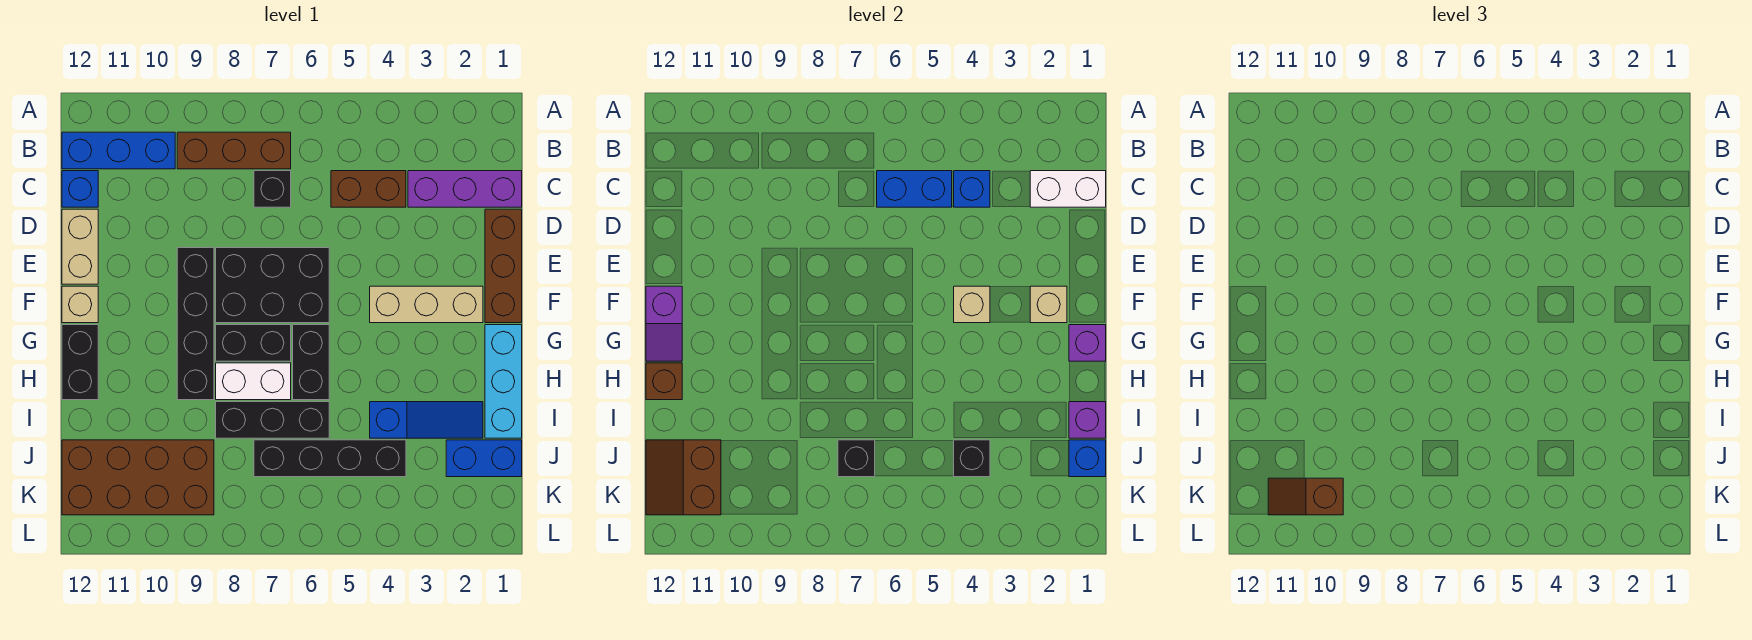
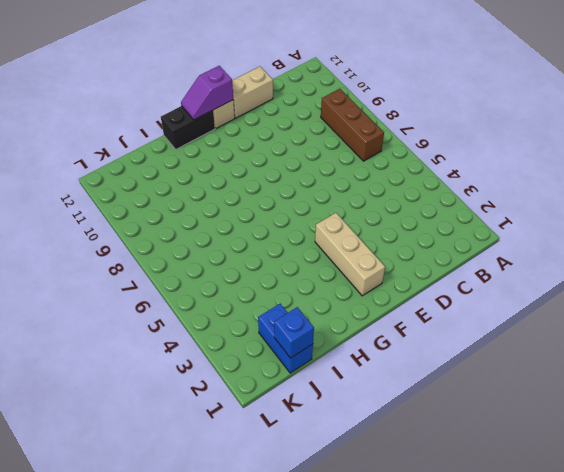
none -> blue brick B10:B12 level 1
none -> purple brick C1:C3 level 1
none -> brown brick C4:C5 level 1
none -> black brick C7 level 1

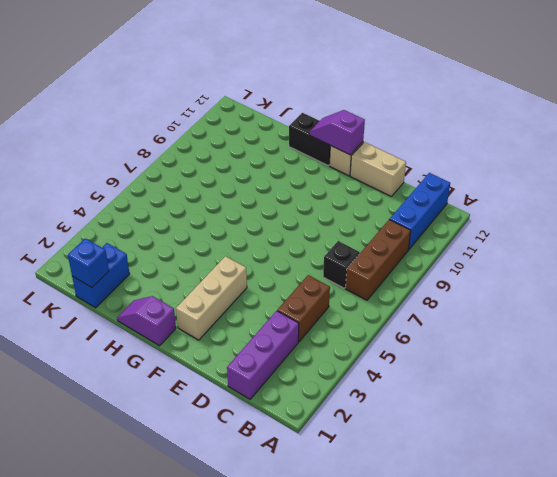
purple slope G1:H1 level 1 top G -> cyan brick G1:I1 level 1
none -> blue brick C12 level 1
none -> brown brick D1:F1 level 1
none -> black brick E6:F8 level 1
none -> black brick E9:H9 level 1

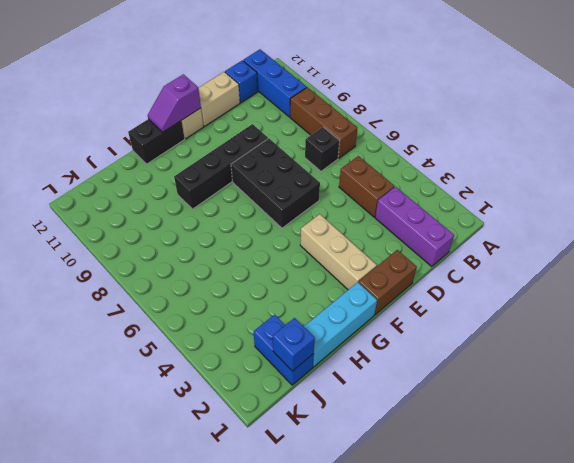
brown brick E1:F1 level 1 -> brown brick D1:F1 level 1
none -> black brick G6:H6 level 1
none -> black brick G7:G8 level 1
none -> white brick H7:H8 level 1
none -> blue slope I2:I4 level 1 top 4

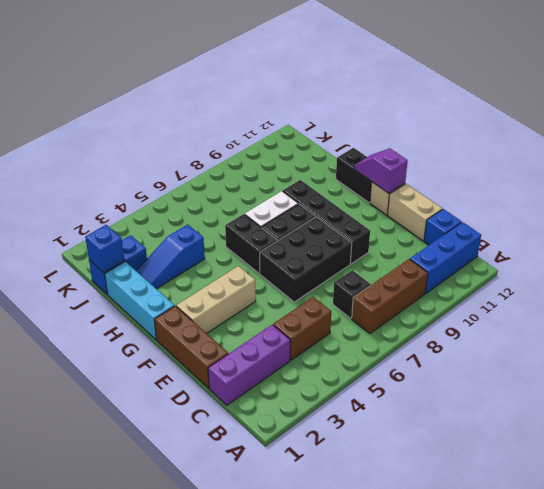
none -> black brick I6:I8 level 1
none -> black brick J4:J7 level 1
none -> brown brick J9:K12 level 1
none -> white brick C1:C2 level 2

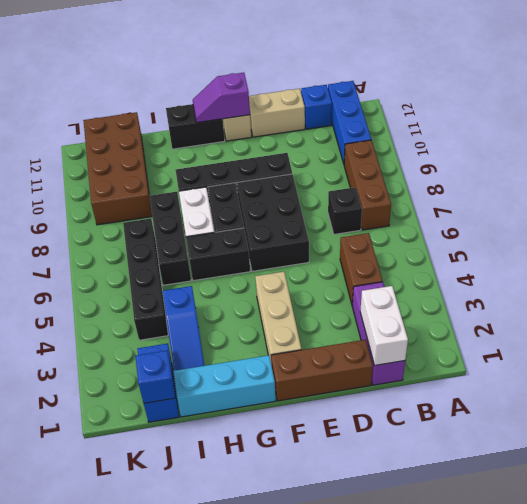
none -> blue brick C4 level 2
none -> blue brick C5:C6 level 2
none -> tan brick F2 level 2
none -> tan brick F4 level 2

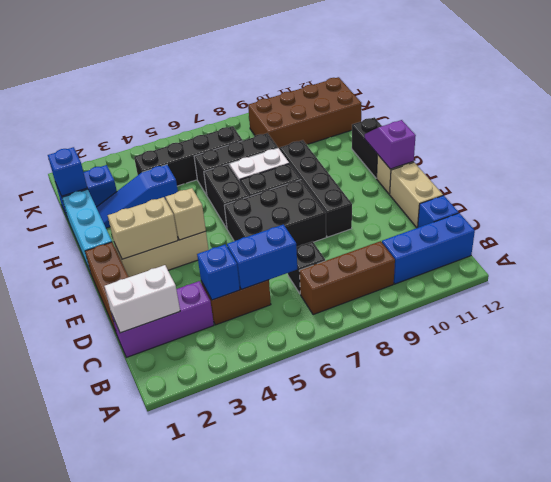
tan brick F2:F3 level 2 -> tan brick F2 level 2
none -> purple brick G1 level 2
none -> brown brick H12 level 2
none -> purple brick I1 level 2
none -> black brick J4 level 2

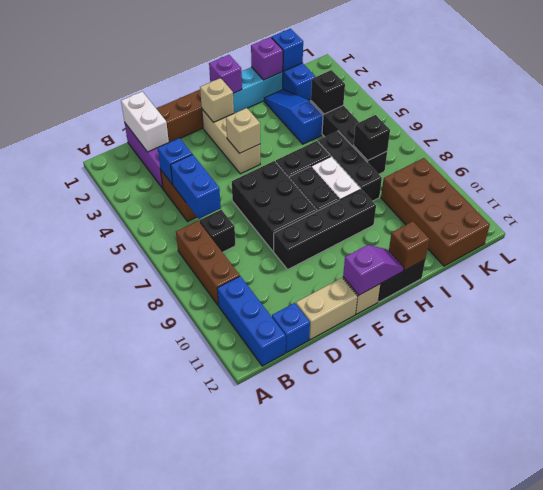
none -> brown slope J11:K12 level 2 top 11
none -> brown slope K10:K11 level 3 top 10

